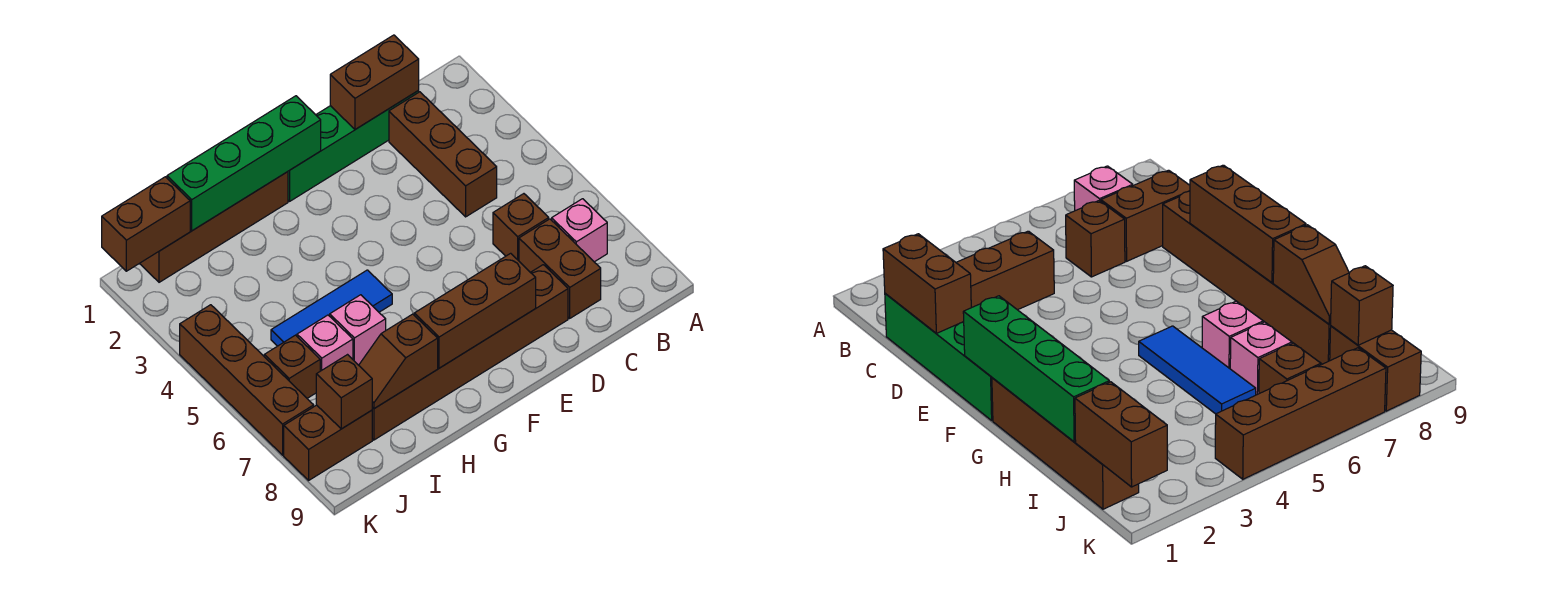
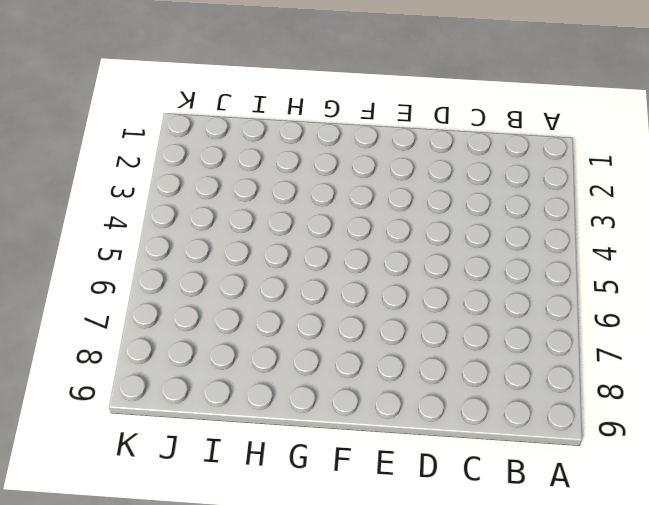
none -> pink brick B7 level 1
none -> green brick C1:F1 level 1
none -> brown brick C2:C4 level 1

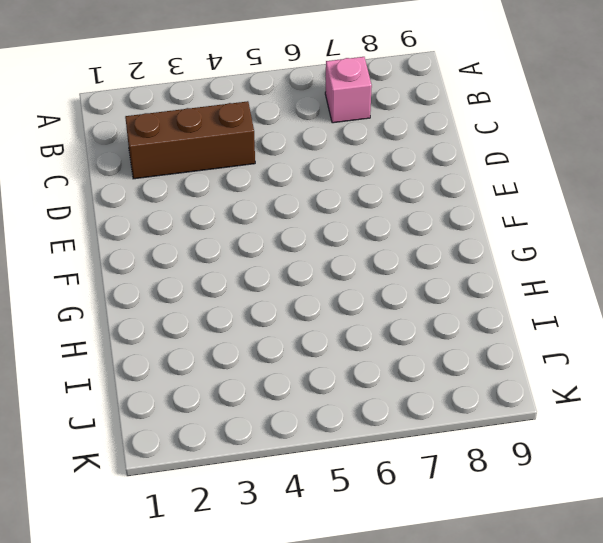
none -> green brick C1:F1 level 1
none -> brown brick C6 level 1
none -> brown brick C7:C8 level 1

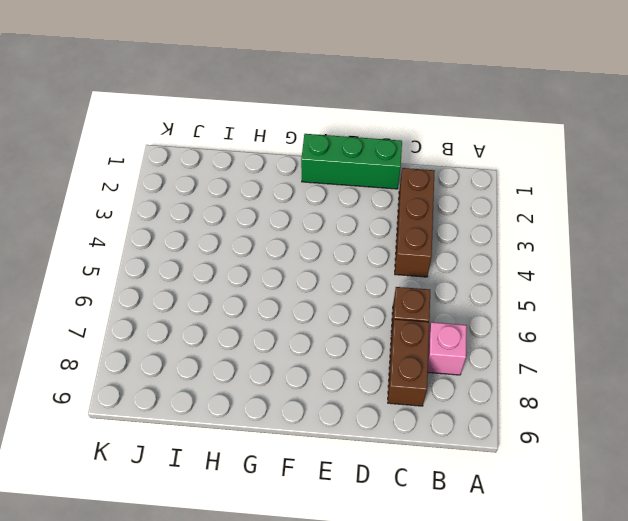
green brick D1:F1 level 1 -> green brick C1:F1 level 1
none -> brown brick D8:I8 level 1
none -> brown brick G1:J1 level 1
none -> blue tile G5:I5 level 1

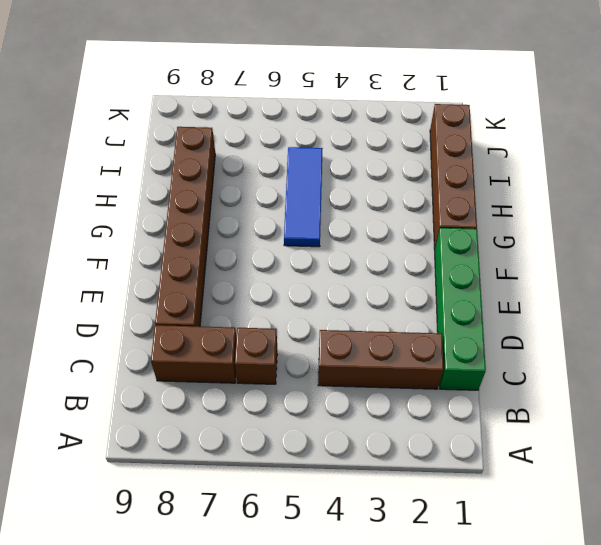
none -> pink brick B7 level 1
none -> pink brick H6 level 1
none -> pink brick I6 level 1

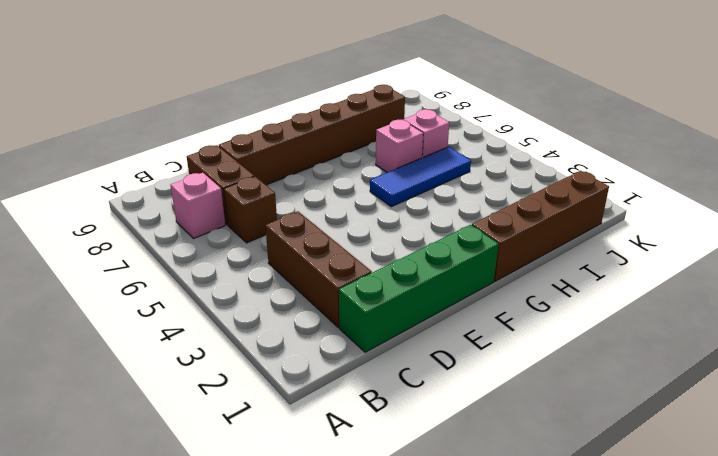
none -> brown brick J6 level 1
none -> brown brick J8:K8 level 1
none -> brown brick K4:K7 level 1

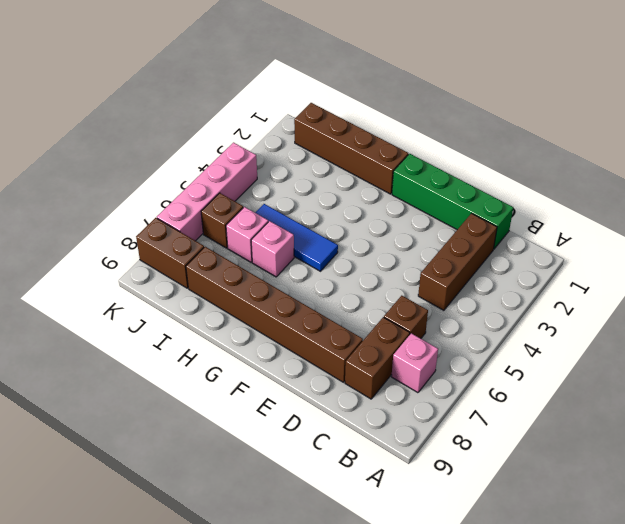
pink brick K4:K7 level 1 -> brown brick K4:K7 level 1
none -> brown brick C1:D1 level 2
none -> brown brick E8:G8 level 2
none -> green brick F1:I1 level 2

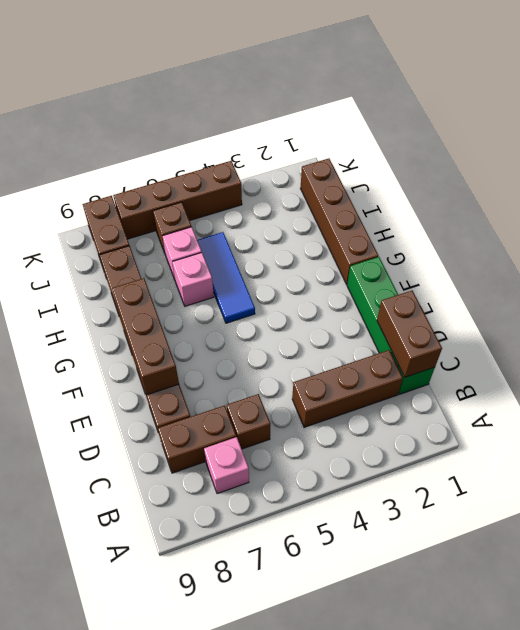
none -> green brick F1:I1 level 2
none -> brown slope H8:I8 level 2 top H
none -> brown brick J1:K1 level 2

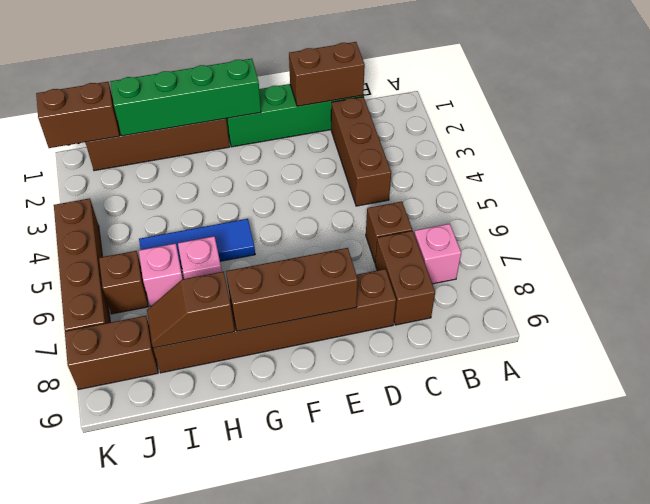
none -> brown brick J8 level 2

